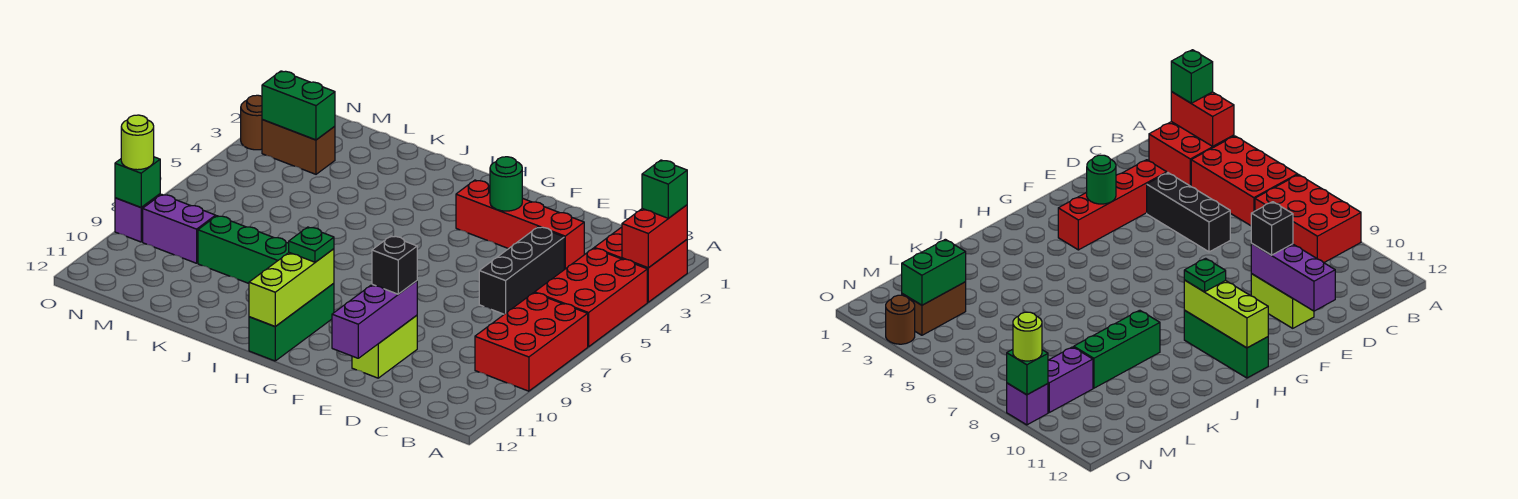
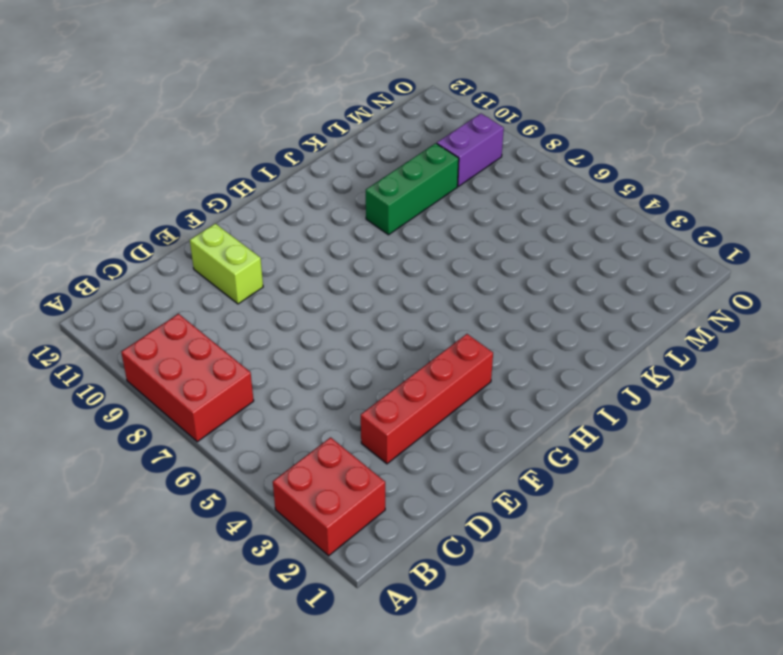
none -> red brick A4:B6 level 1
none -> black brick D4:D6 level 1
none -> green brick H10:H12 level 1

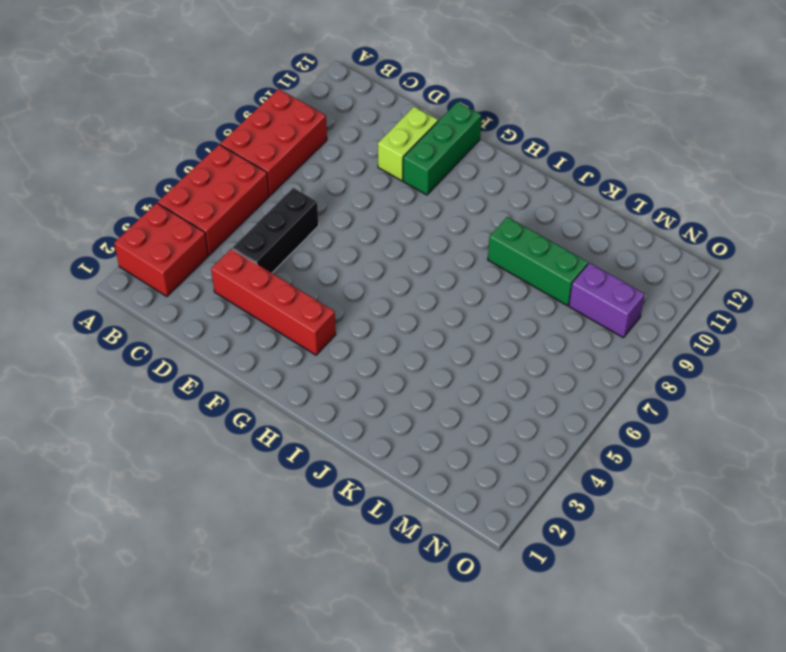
green brick F10:F12 level 1 -> green brick H10:H12 level 1
none -> brown brick M3:N3 level 1
none -> brown round brick O3 level 1
none -> purple brick O9 level 1

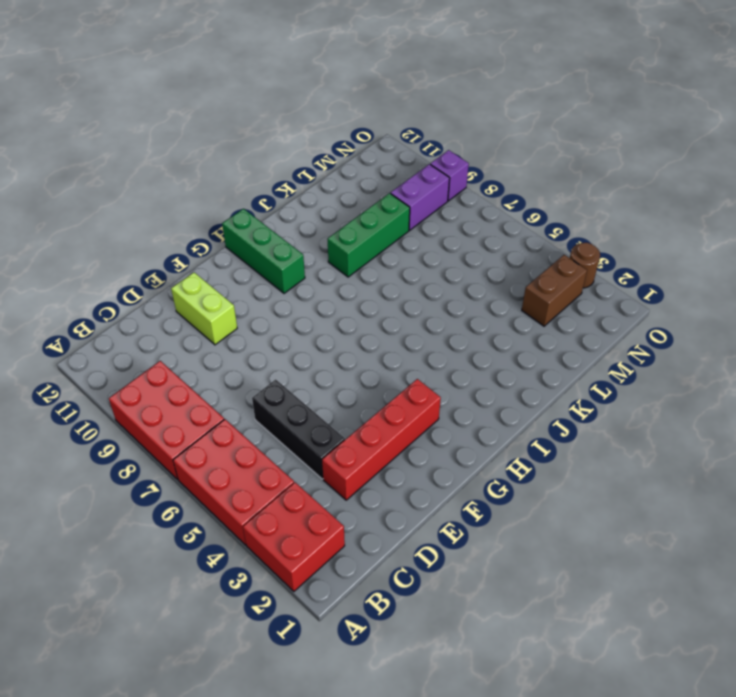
none -> red brick A2:A3 level 2
none -> purple brick E10:E12 level 2
none -> green round brick F3 level 2

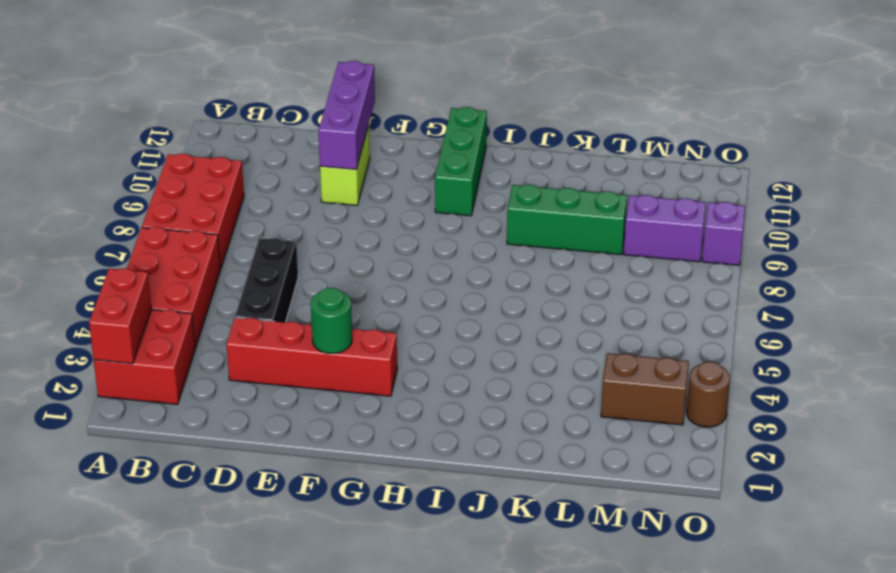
none -> lime brick H10:H12 level 2
none -> green brick M3:N3 level 2
none -> green brick O9 level 2

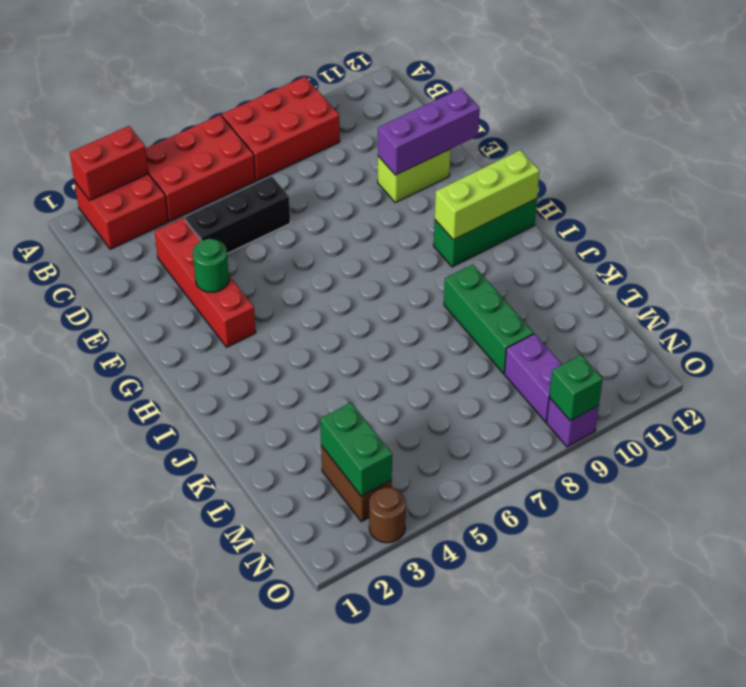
none -> green brick A2 level 3
none -> black brick E10 level 3
none -> green plate H10 level 3

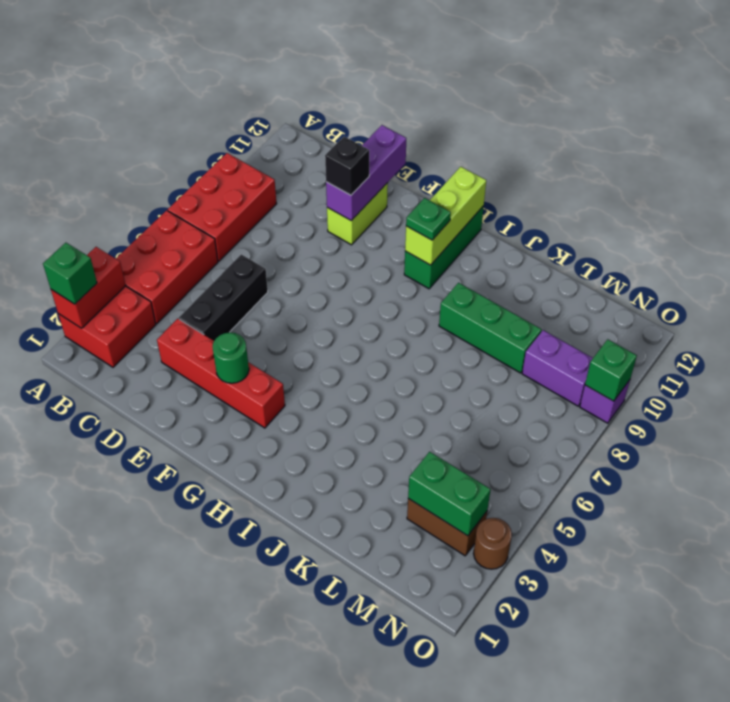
none -> lime round brick O9 level 3

